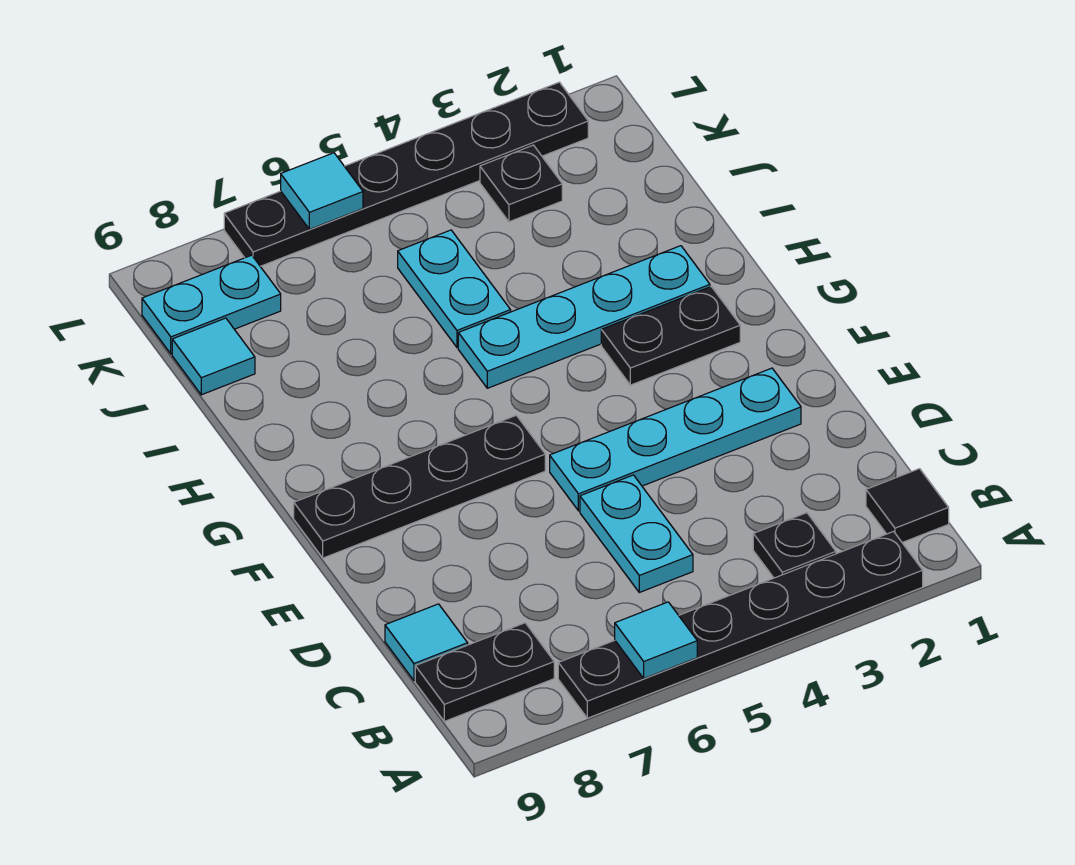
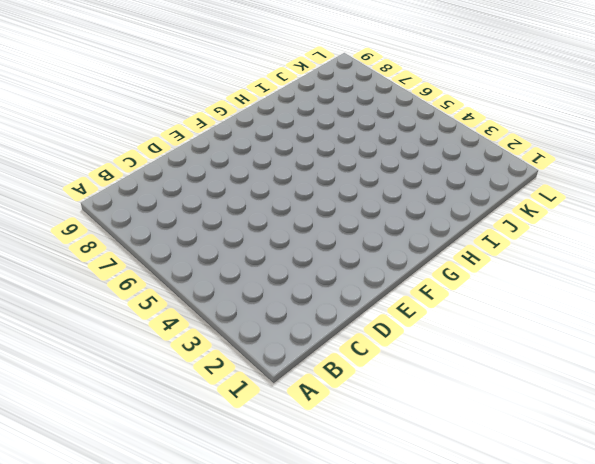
none -> black plate A2:A7 level 1
none -> black tile B1 level 1
none -> black plate B3 level 1

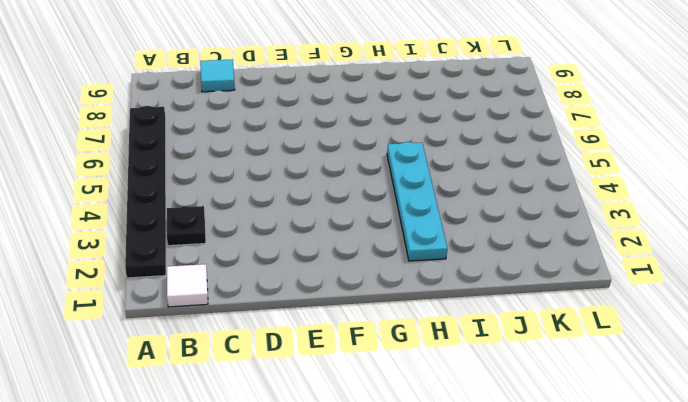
white tile B1 level 1 -> black tile B1 level 1
none -> black plate B8:B9 level 1
none -> cyan plate C5:D5 level 1
none -> cyan plate E2:E5 level 1

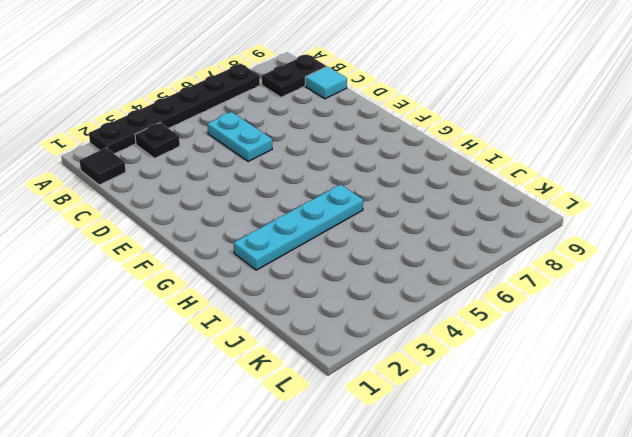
none -> cyan plate E2:E5 level 1
none -> black plate F6:F9 level 1
none -> black plate G2:G3 level 1

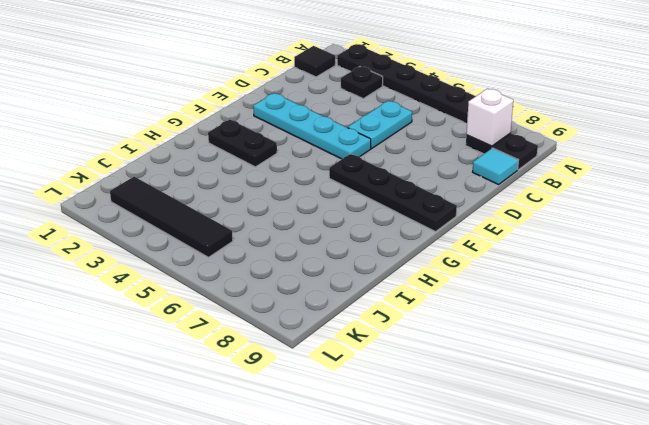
white brick B8 level 2 -> none
black tile K2:K5 level 1 -> black plate K3 level 1
none -> cyan plate H2:H5 level 1
none -> cyan plate I5:J5 level 1
none -> cyan tile J9 level 1

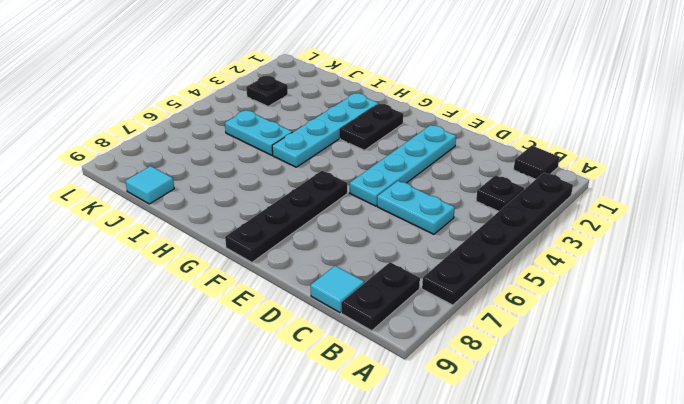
none -> cyan plate K8:K9 level 1
none -> black plate L2:L7 level 1
none -> cyan tile A6 level 2

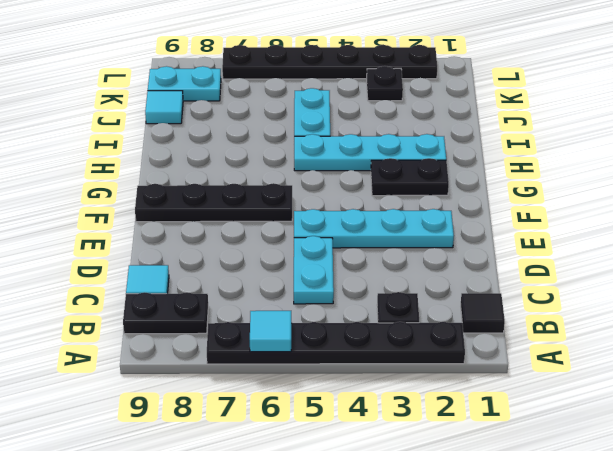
none -> cyan tile L6 level 2

